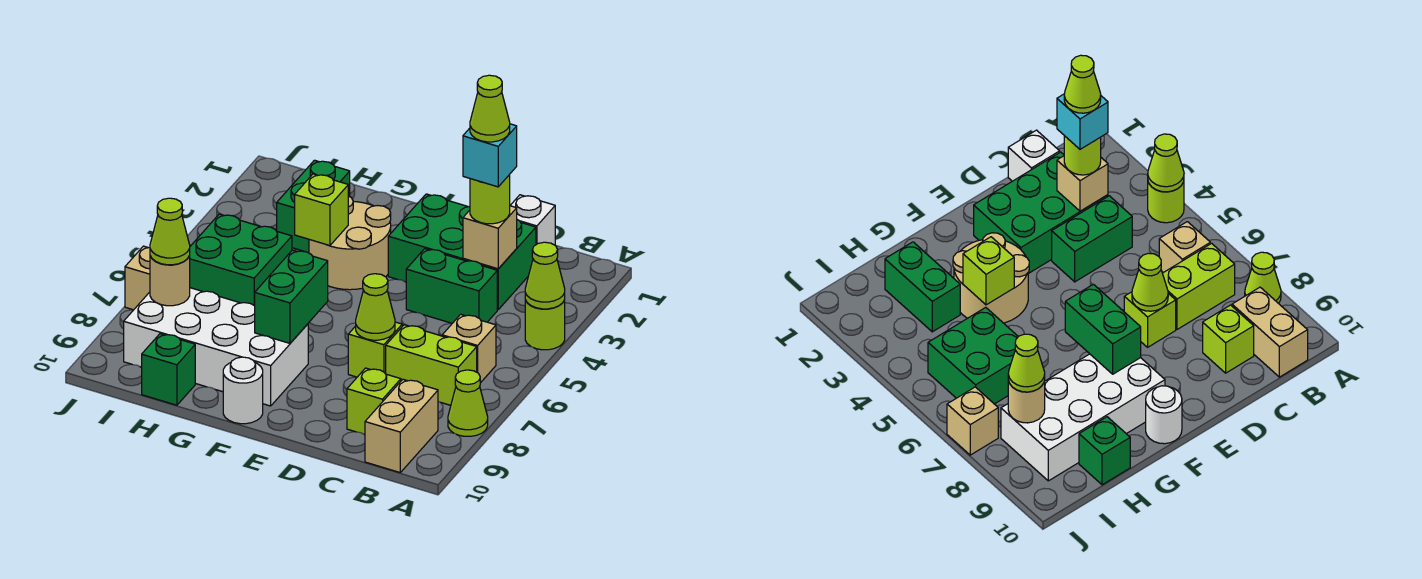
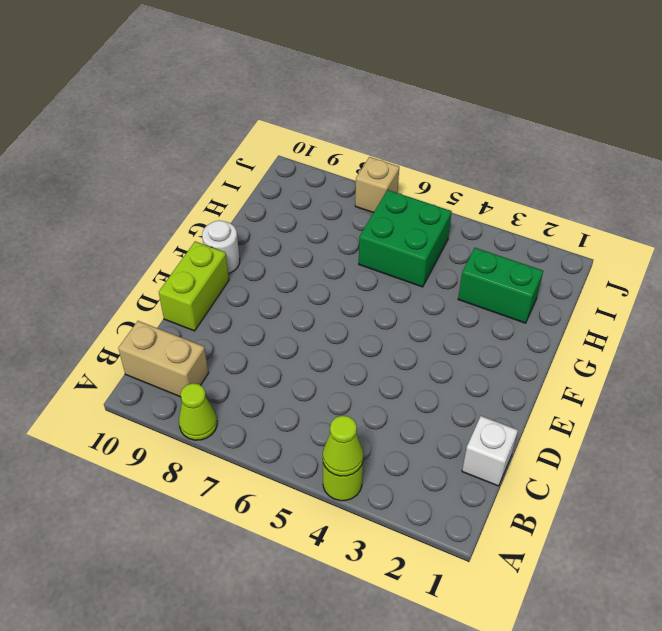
lime brick D10:E10 level 1 -> lime brick B7:C7 level 1
none -> tan brick B6 level 1
none -> green brick C2:E3 level 1
none -> green brick C4:D4 level 1

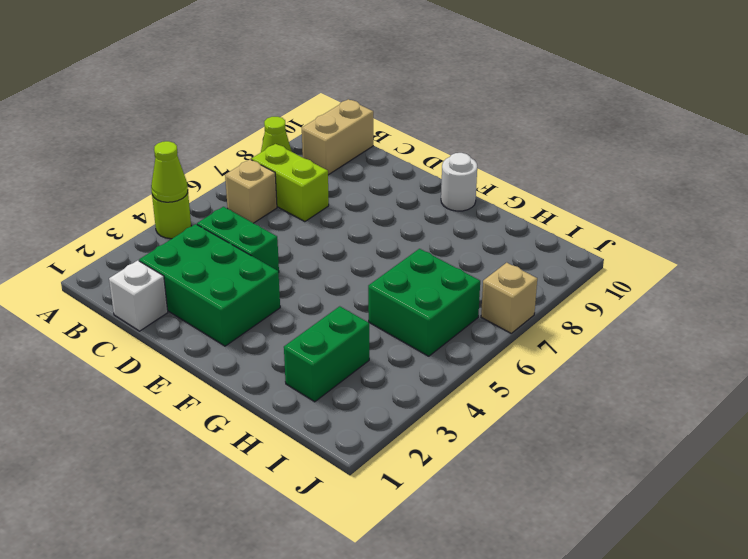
none -> lime brick C9 level 1
none -> lime brick D7 level 1
none -> tan round brick F3:G4 level 1

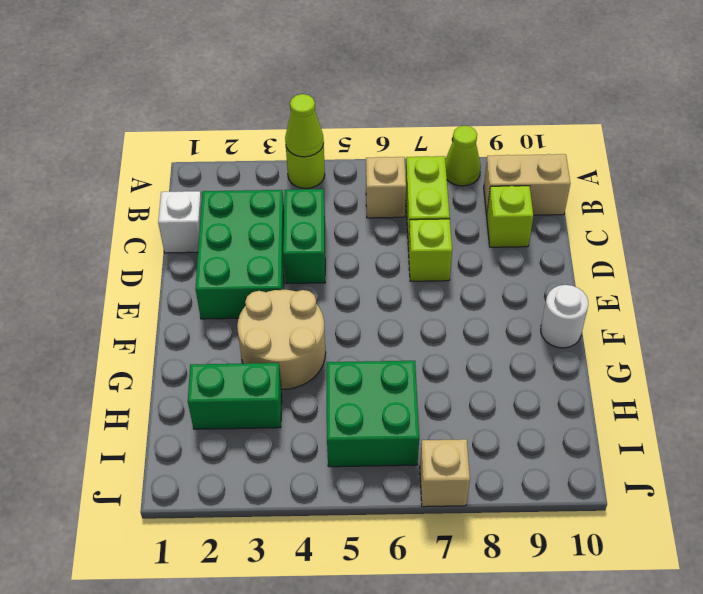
none -> white brick F8:I9 level 1
none -> green brick H10 level 1
none -> tan brick C3 level 2

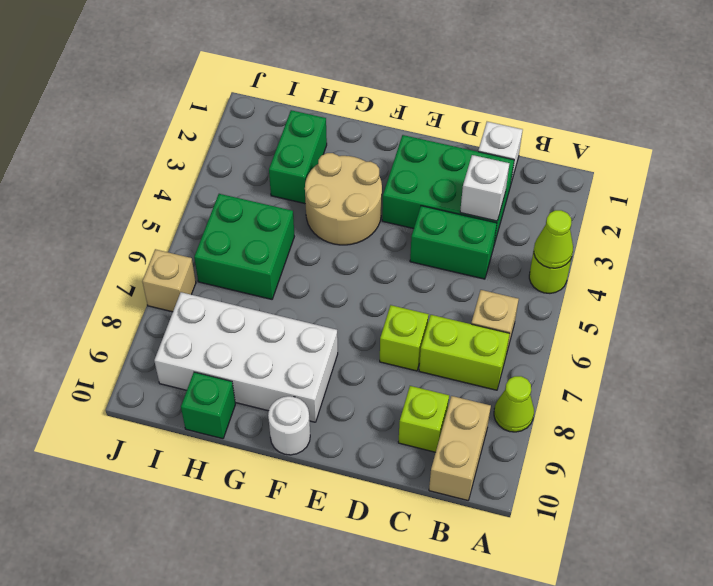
white brick C3 level 2 -> tan brick C3 level 2
none -> lime cone D7 level 2
none -> green brick F7:F8 level 2
none -> lime brick G4 level 2

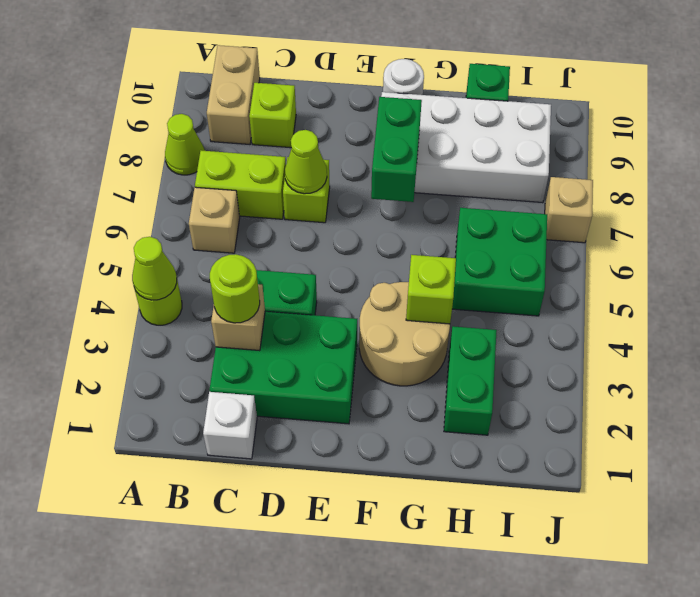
none -> tan round brick I8 level 2
none -> lime cone I8 level 3
none -> cyan brick C3 level 4

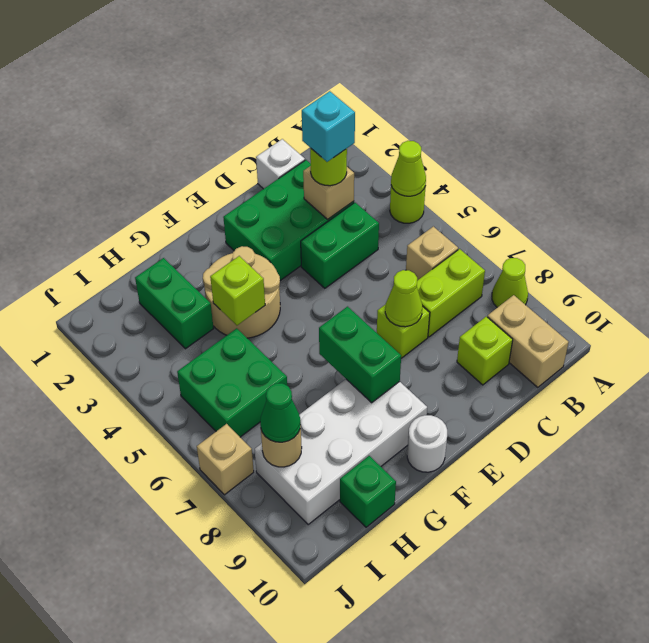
green cone I8 level 3 -> lime cone I8 level 3
none -> lime cone C3 level 5

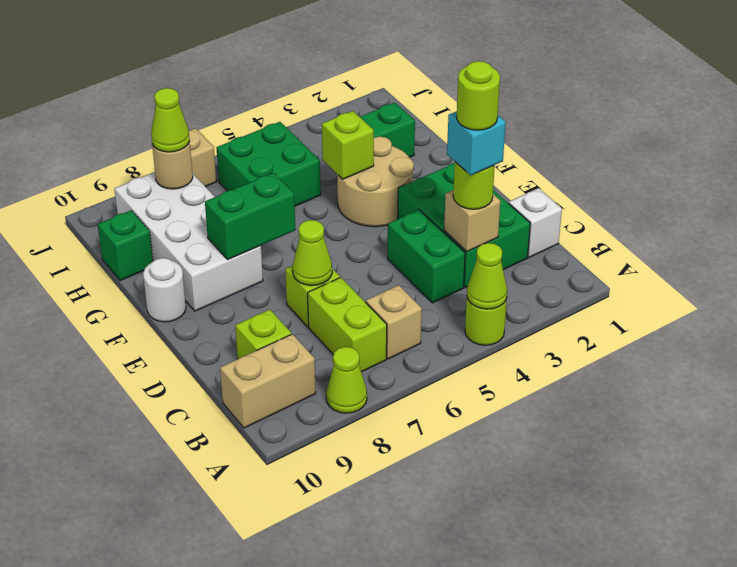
lime round brick C3 level 5 -> lime cone C3 level 5

